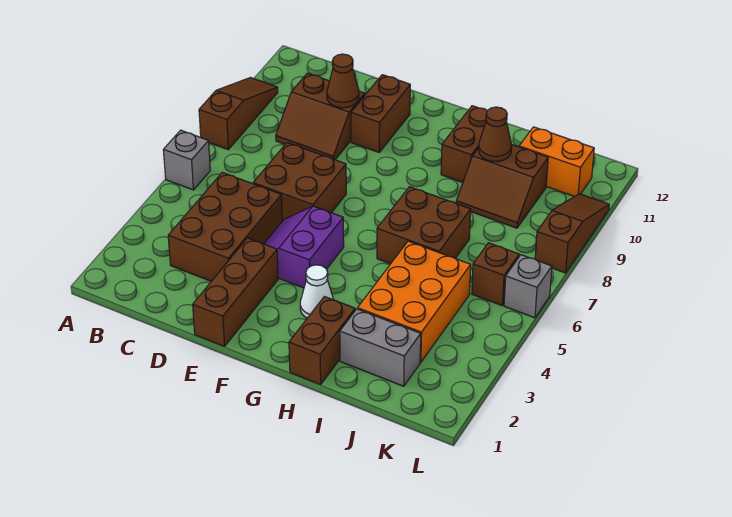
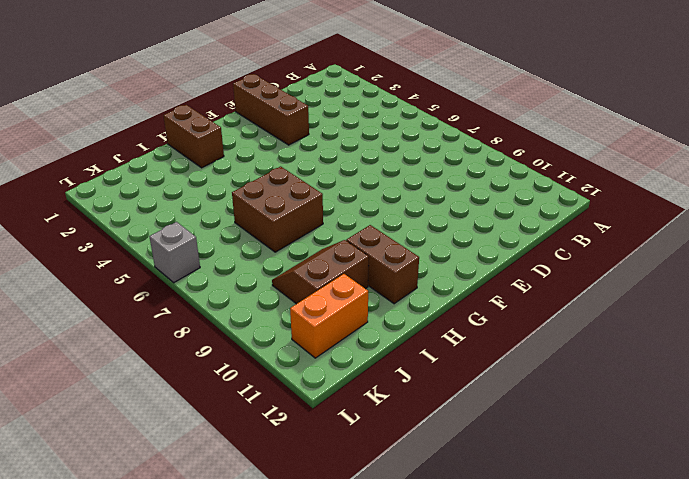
none -> grey brick A6 level 1
none -> brown slope A8:A10 level 1 top 8
none -> brown brick C3:D5 level 1

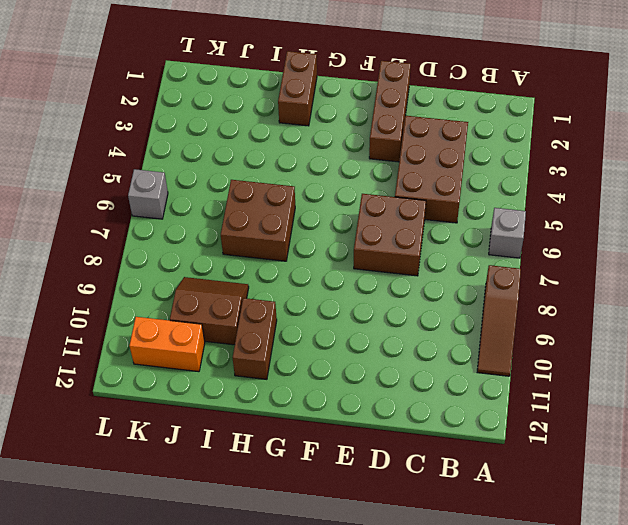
none -> brown slope C9:D10 level 1 top 10
none -> purple slope E4:F5 level 1 top F
none -> brown brick E10:E11 level 1

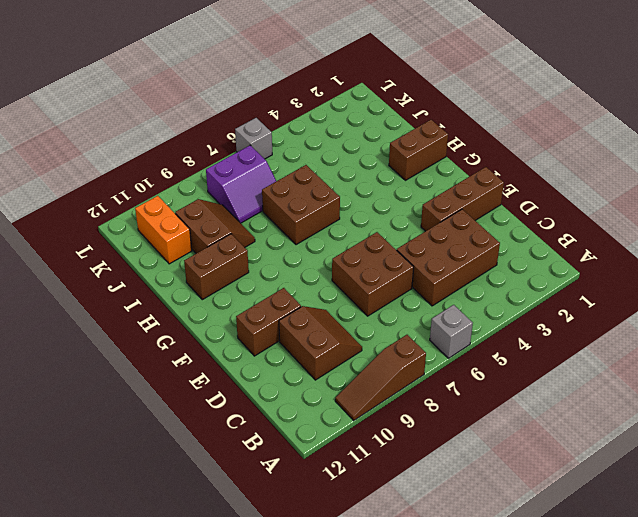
purple slope J7:K8 level 1 top K -> purple slope E4:F5 level 1 top F
none -> white cone G3 level 1
none -> grey brick I2:J2 level 1
none -> orange brick I3:J5 level 1

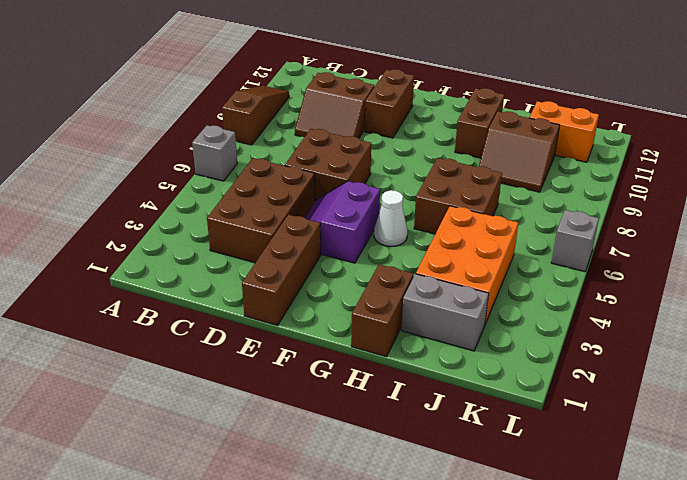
white cone G5 level 1 -> white cone G3 level 1
none -> brown brick K6 level 1
none -> brown slope L8:L10 level 1 top 8
none -> brown cone D10 level 2

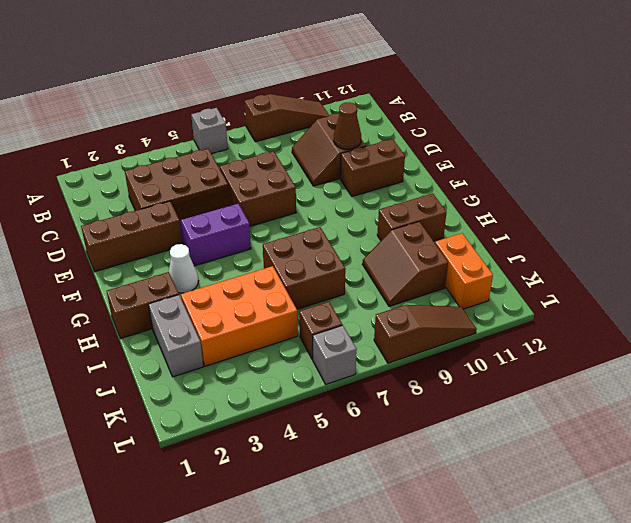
none -> brown cone I10 level 2

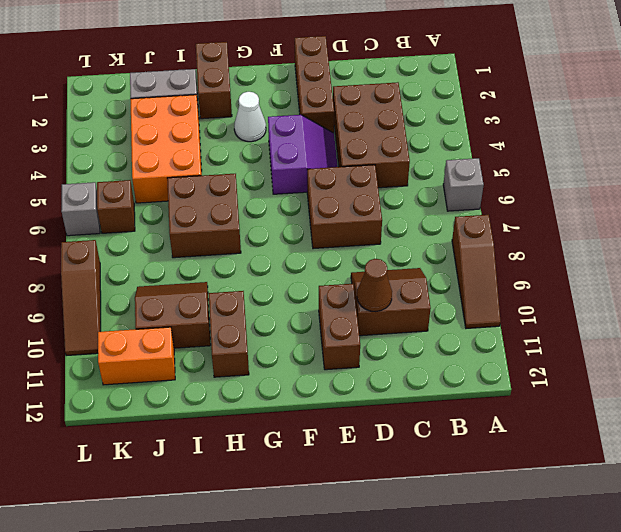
none -> brown cone I10 level 2

